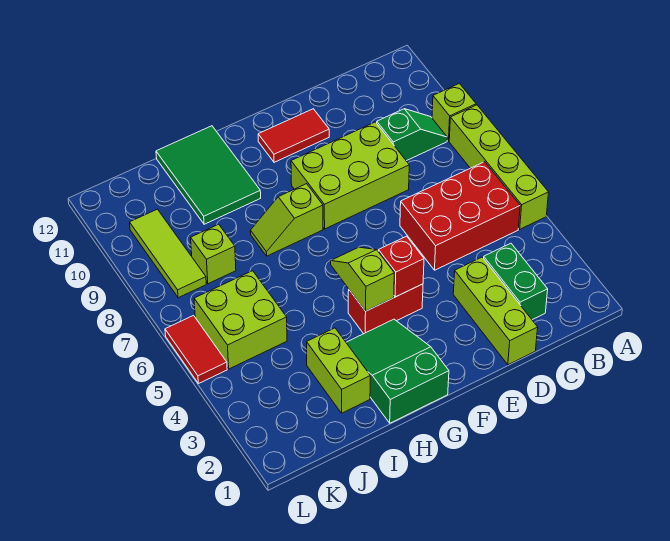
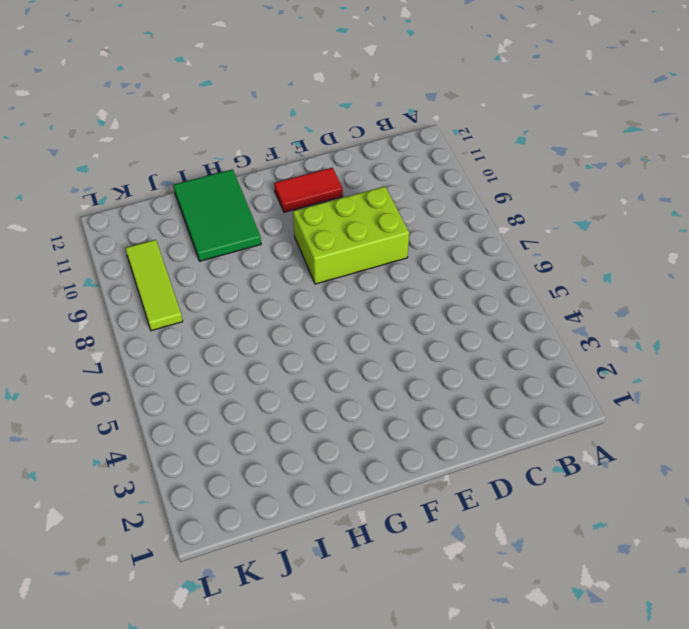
none -> lime brick A5:A8 level 1
none -> lime brick A9 level 1
none -> red brick B5:D6 level 1

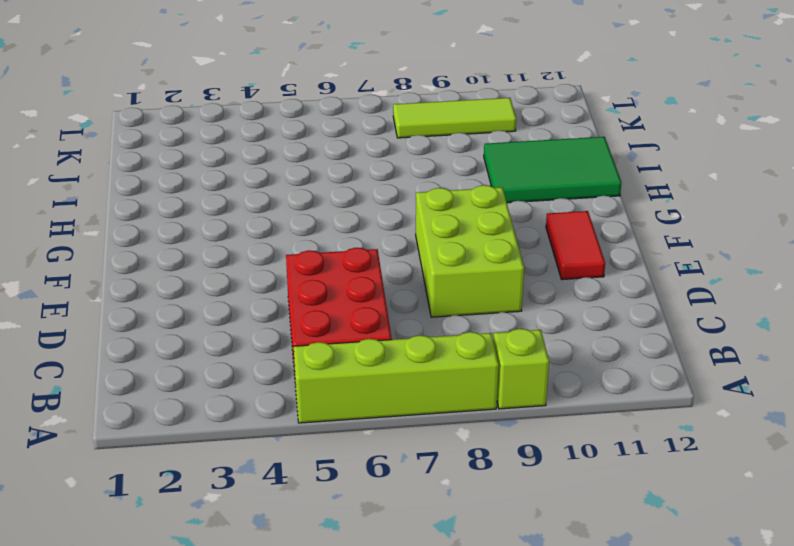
none -> green slope B9:C9 level 1 top C
none -> green brick C2:C3 level 1
none -> lime brick D1:D3 level 1

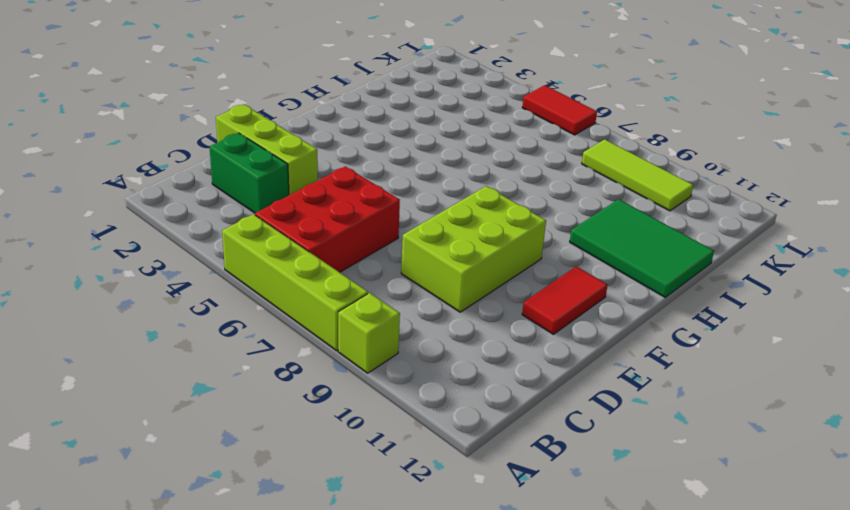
none -> green slope B9:C9 level 1 top C
none -> red brick F4:G4 level 1
none -> green slope G1:H3 level 1 top 1

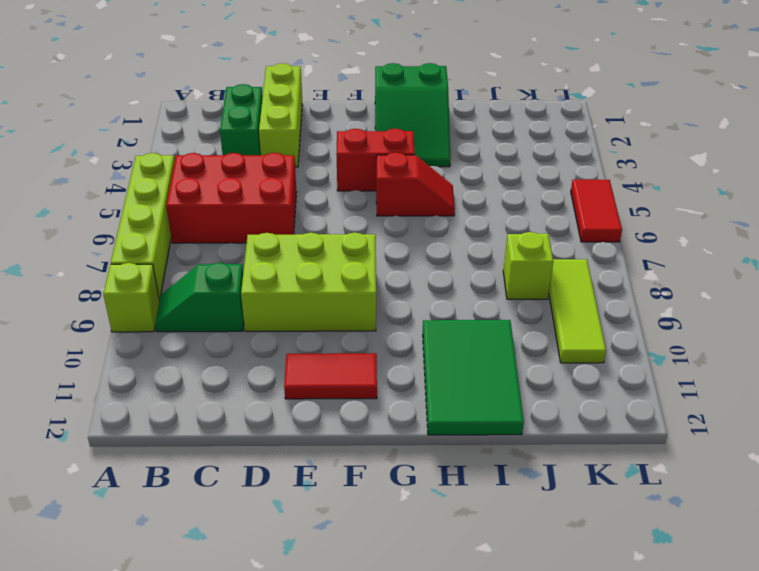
red slope G5:H5 level 1 top G -> none
none -> lime slope G8:H8 level 1 top G
none -> lime brick I2:I3 level 1
none -> lime brick J5:K6 level 1

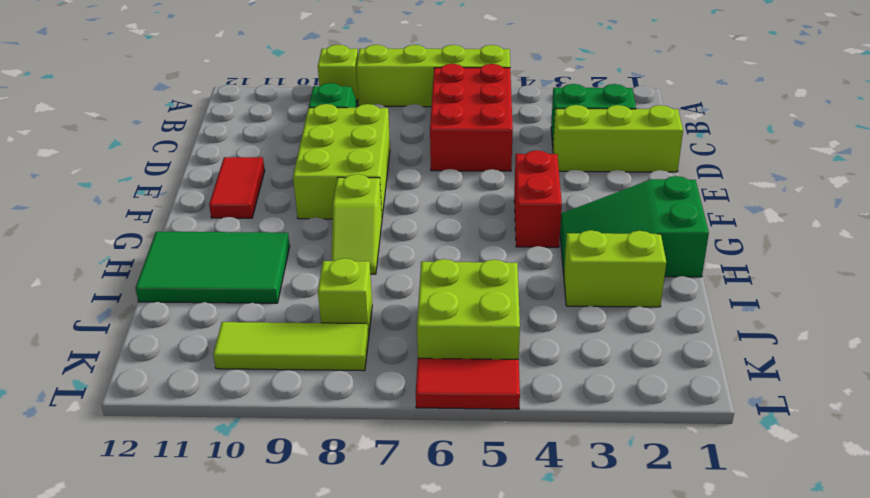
none -> red brick F4 level 2
none -> lime slope G4:G5 level 2 top 4

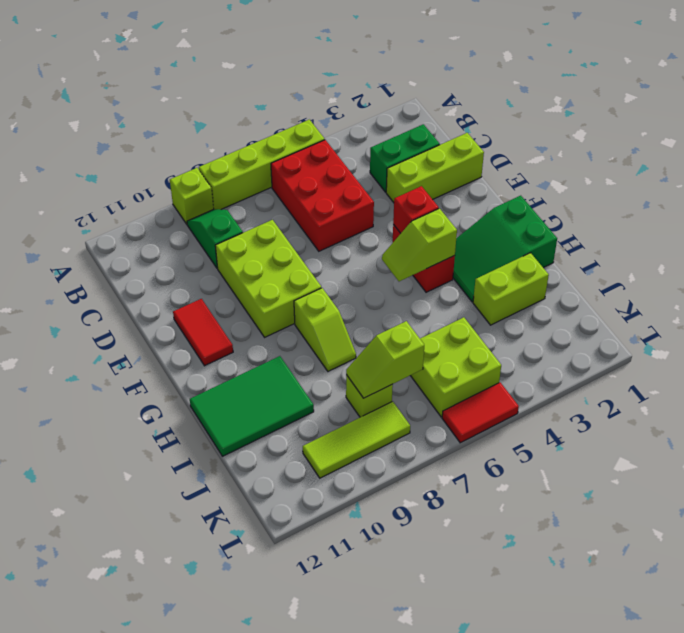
lime slope J7:J8 level 2 top 7 -> none

